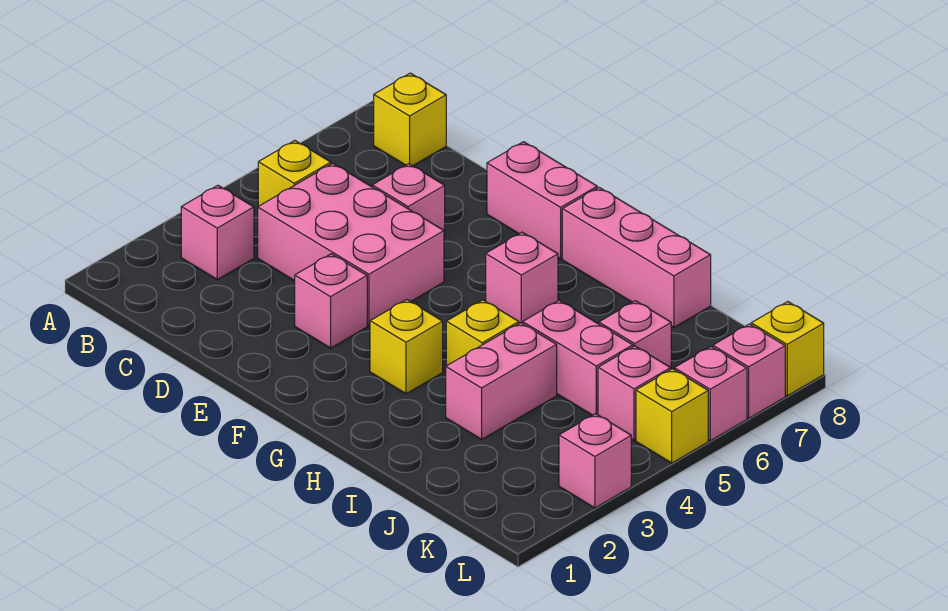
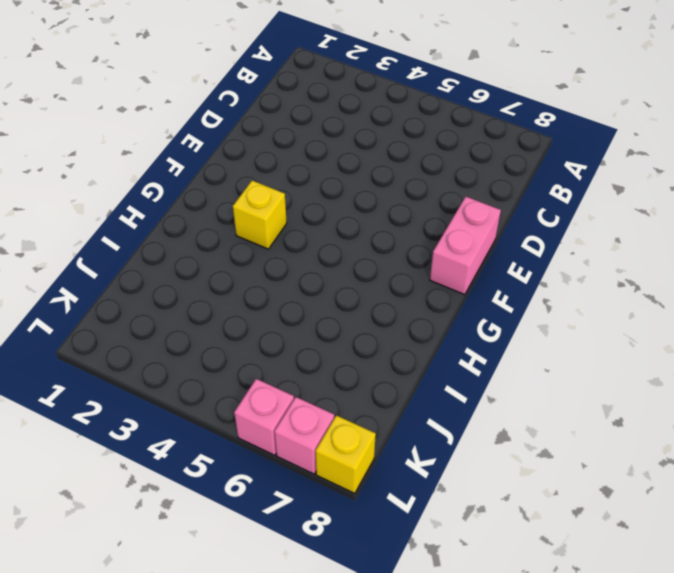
none -> pink brick B3 level 1
none -> yellow brick B5 level 1
none -> yellow brick B8 level 1

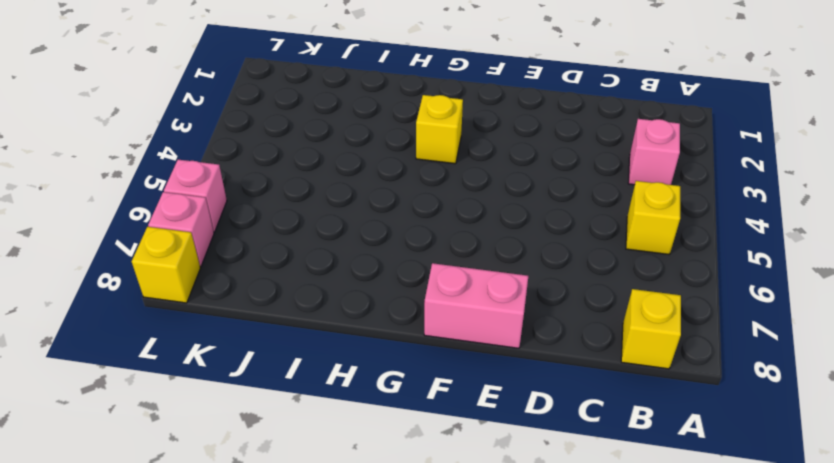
none -> pink brick C4:E5 level 1
none -> pink brick D6 level 1
none -> pink brick E3 level 1

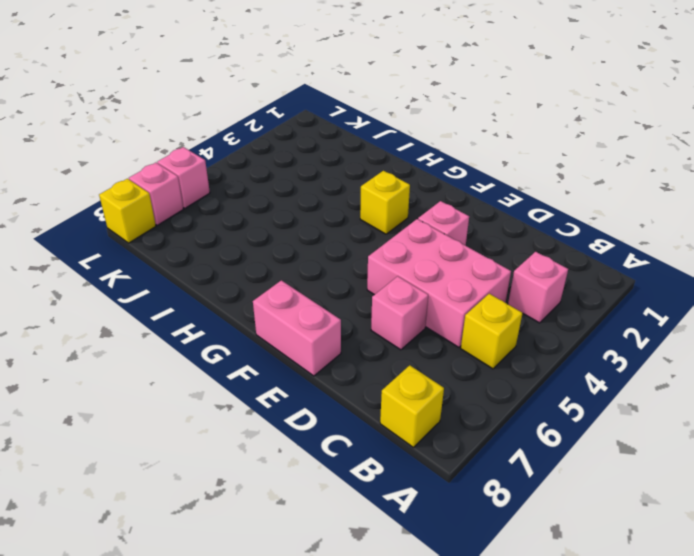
none -> pink brick G6 level 1
none -> pink brick G8:I8 level 1
none -> yellow brick H4 level 1

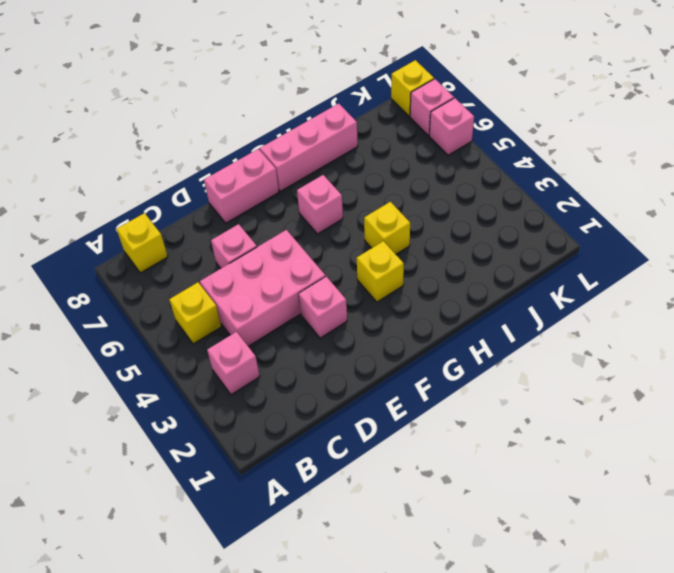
none -> pink brick I3:I4 level 1
none -> pink brick I5:J5 level 1
none -> pink brick J6 level 1

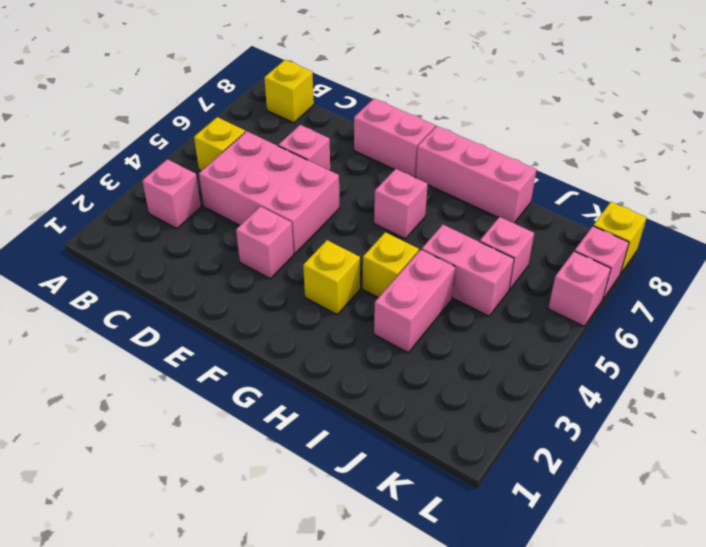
none -> pink brick K5 level 1
none -> pink brick L3 level 1
none -> yellow brick L5 level 1

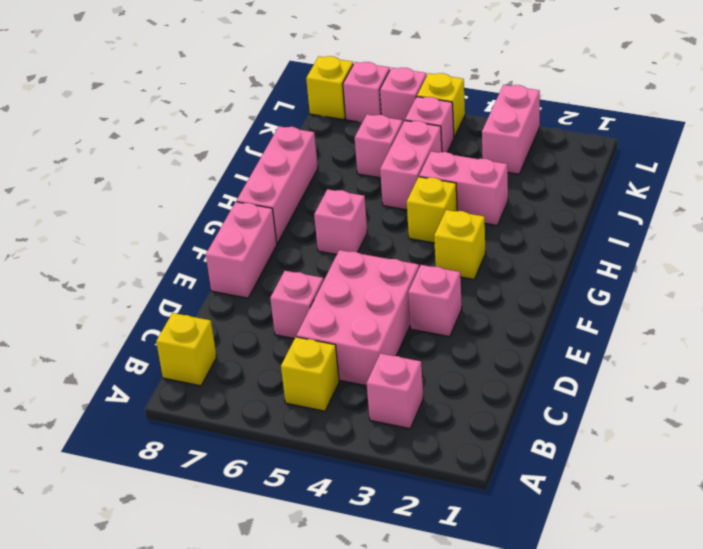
pink brick K3:L3 level 1 -> pink brick L3 level 1

